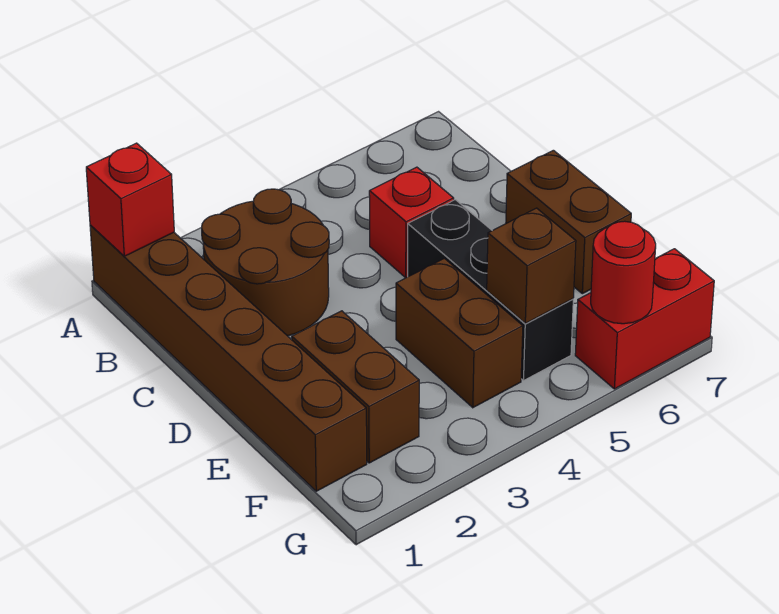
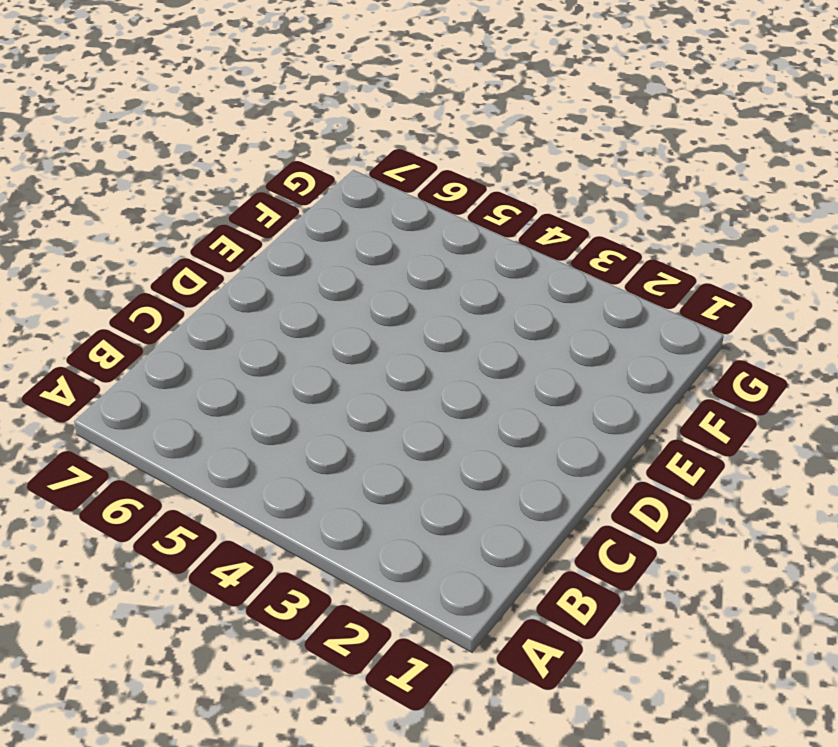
none -> brown brick A1:F1 level 1
none -> brown round brick B2:C3 level 1

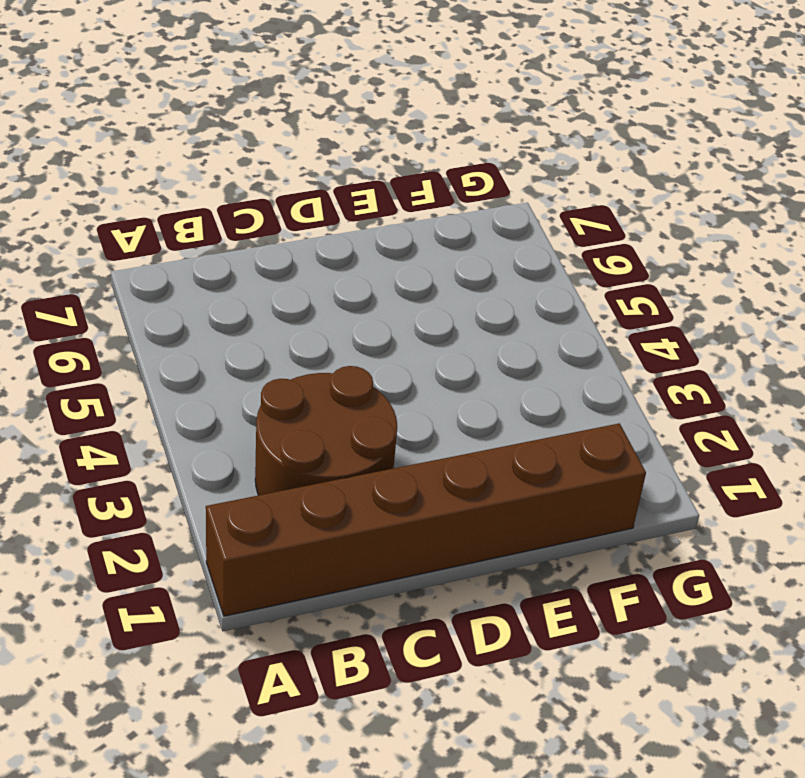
none -> red brick C5 level 1
none -> black brick D5:F5 level 1

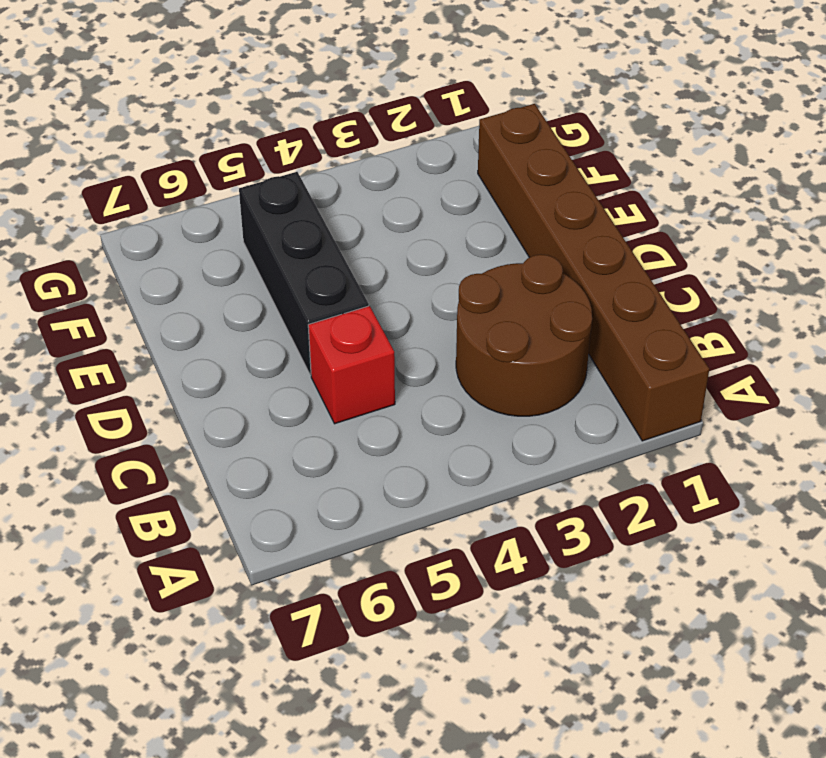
none -> brown brick D7:E7 level 1
none -> brown brick E2:F2 level 1

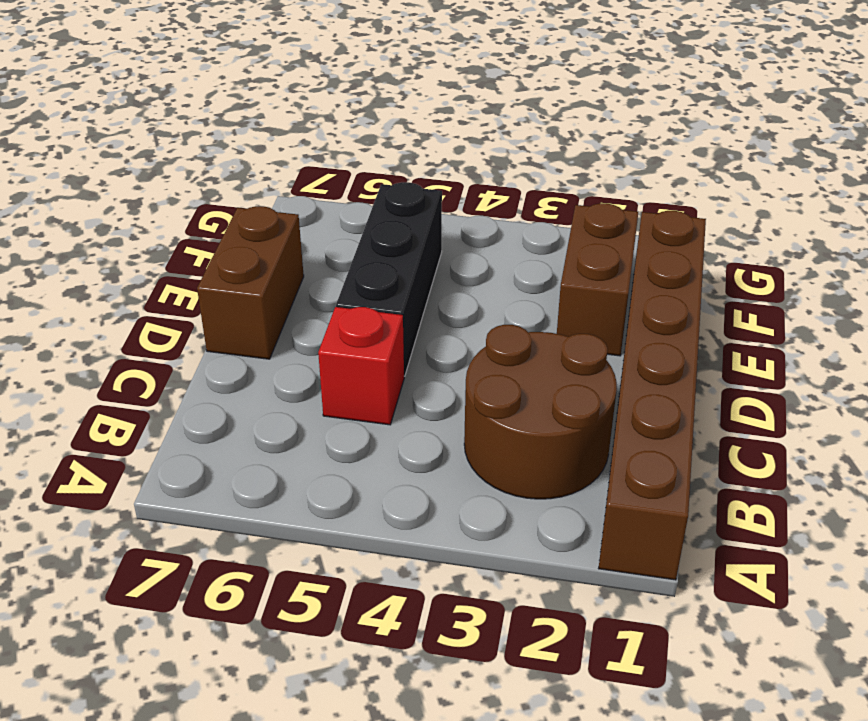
none -> brown brick E4:F4 level 1
none -> red brick G6:G7 level 1

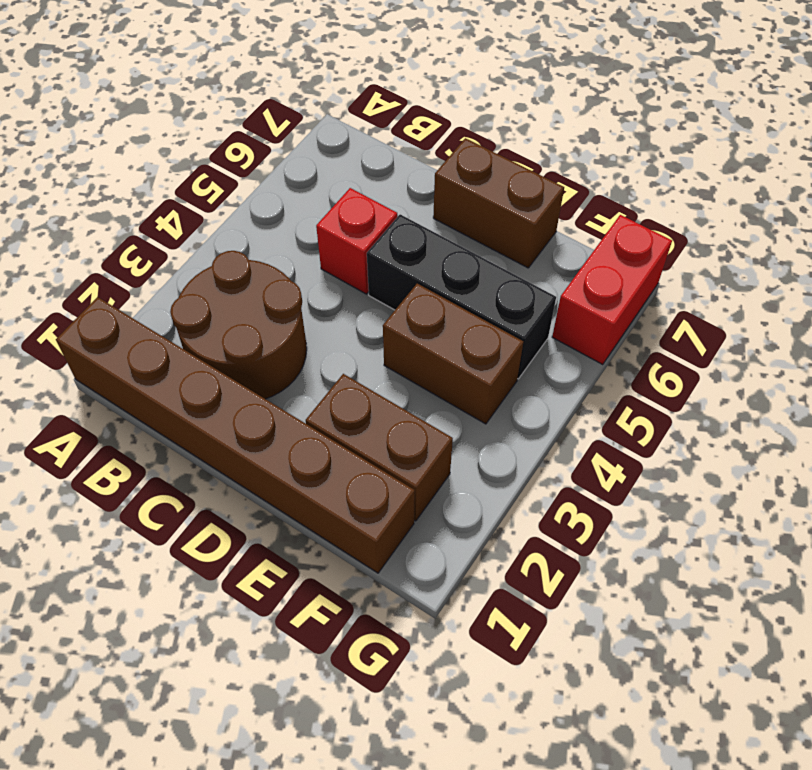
none -> red brick A1 level 2
none -> brown brick F5 level 2

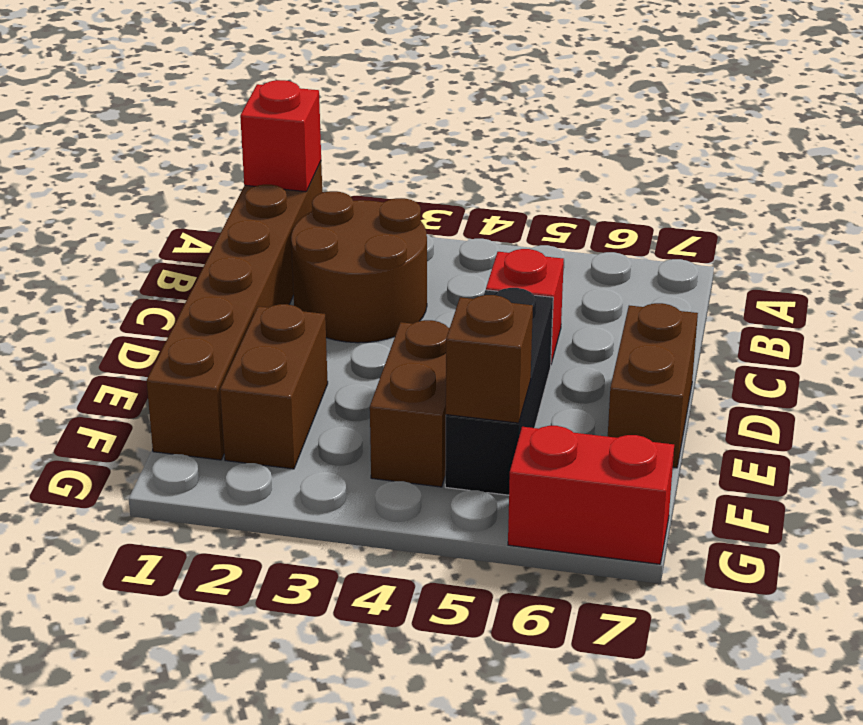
none -> red round brick G6 level 2

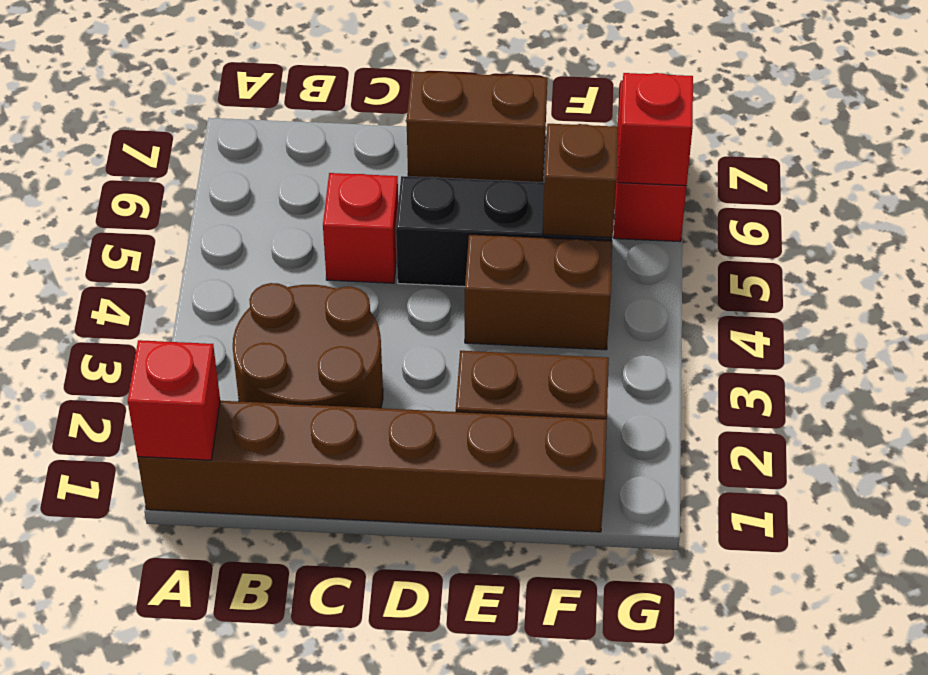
red brick G6 level 2 -> red round brick G6 level 2

